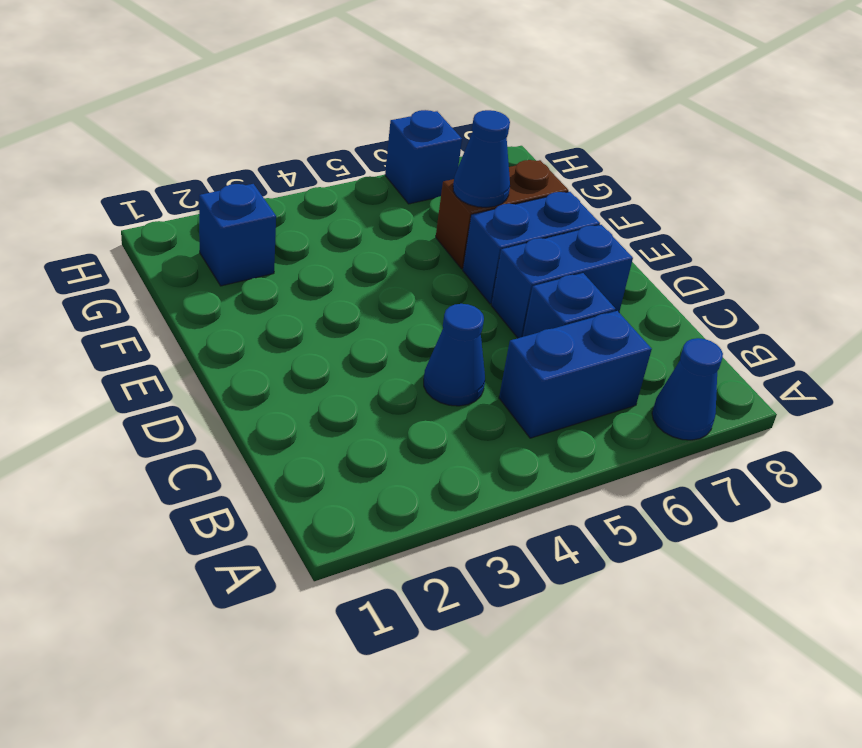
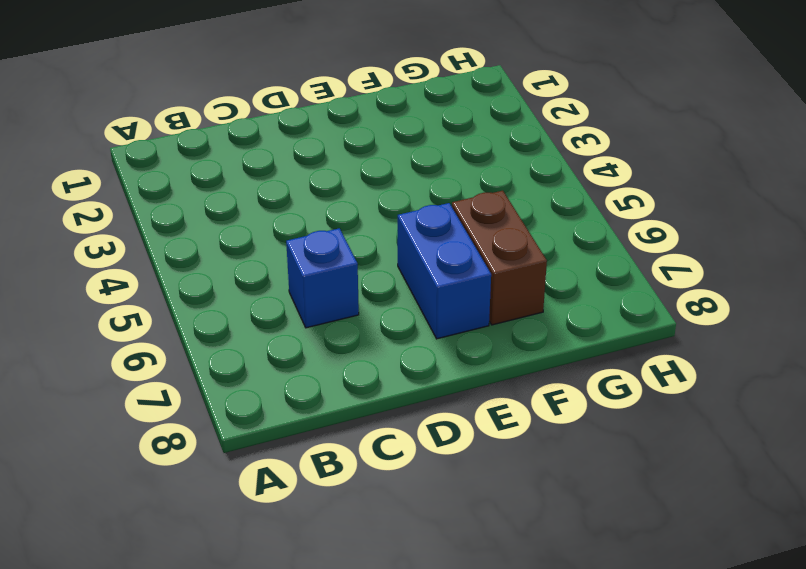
none -> blue cone A7 level 1
none -> blue brick B5:B6 level 1

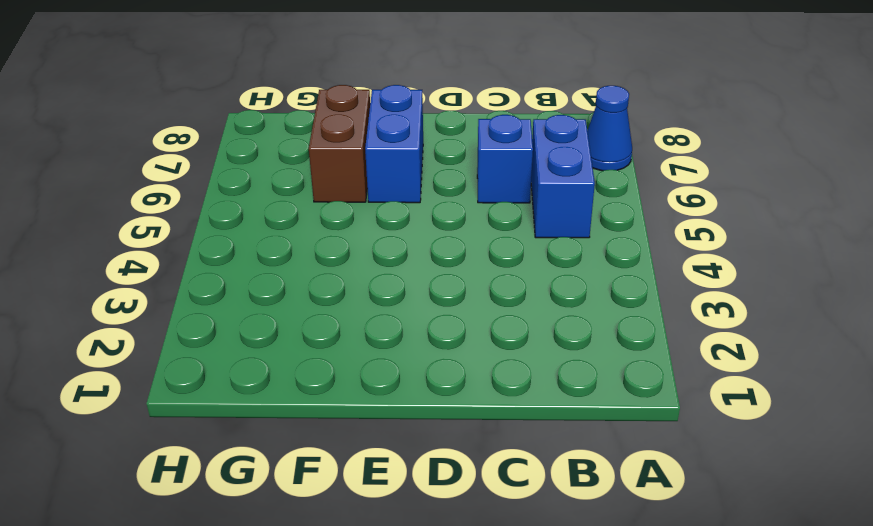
none -> blue cone C4 level 1
none -> blue brick D6:D7 level 1

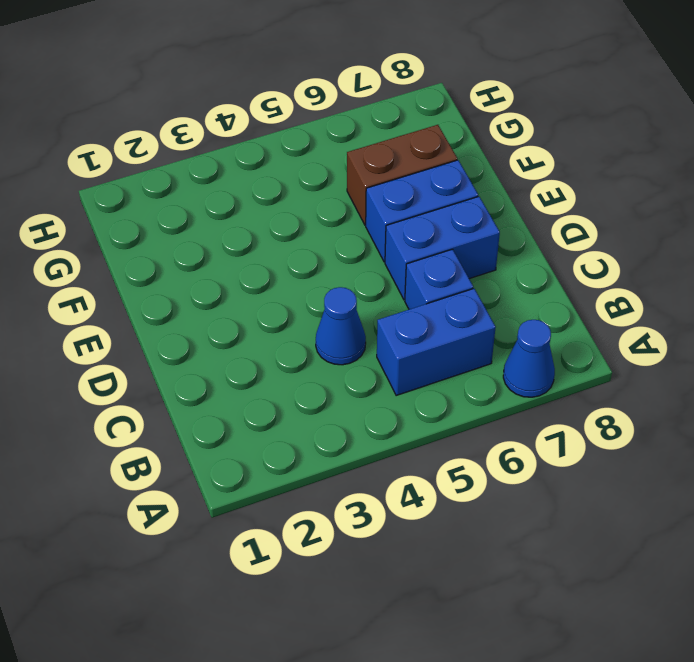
none -> blue brick G2 level 1
none -> blue brick H6 level 1

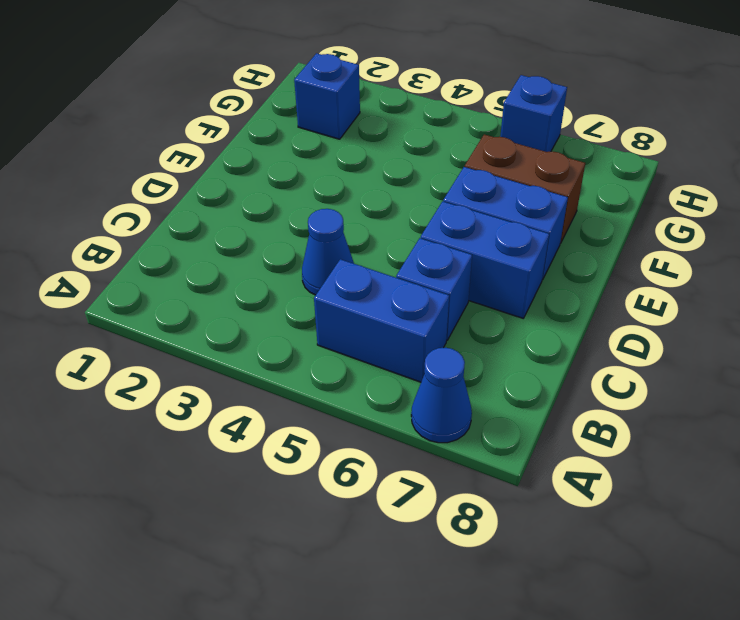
none -> blue cone F6 level 2

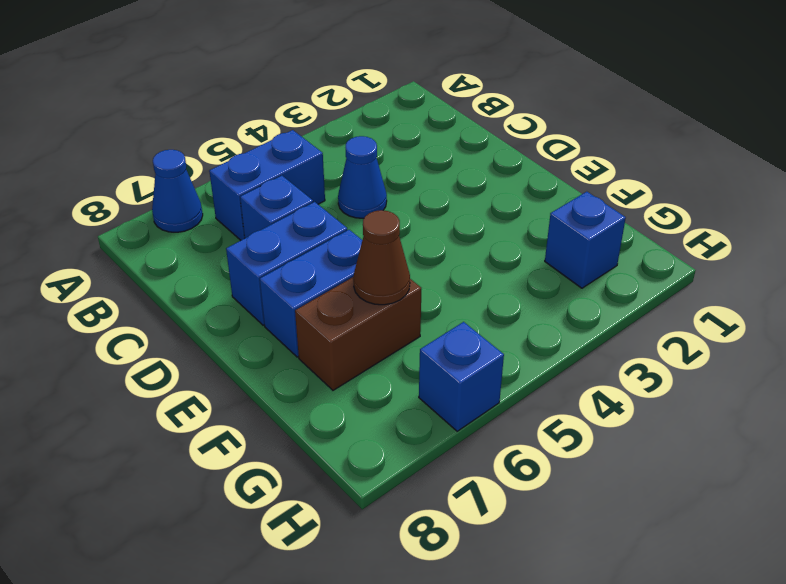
brown cone F6 level 2 -> blue cone F6 level 2

